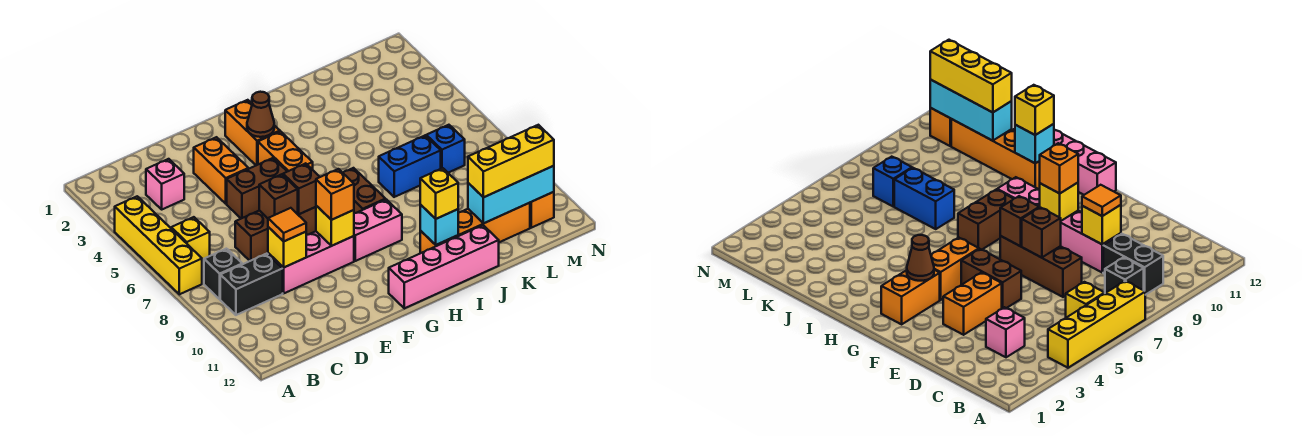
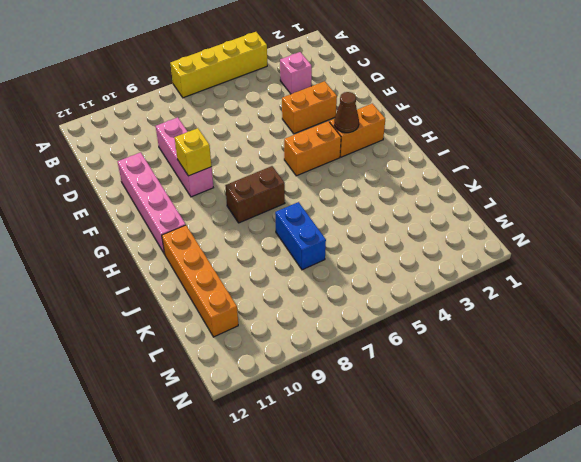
pink brick E11:H11 level 1 -> pink brick G12:J12 level 1
none -> yellow brick B6 level 1
none -> black brick B8 level 1
none -> black brick B9:C9 level 1

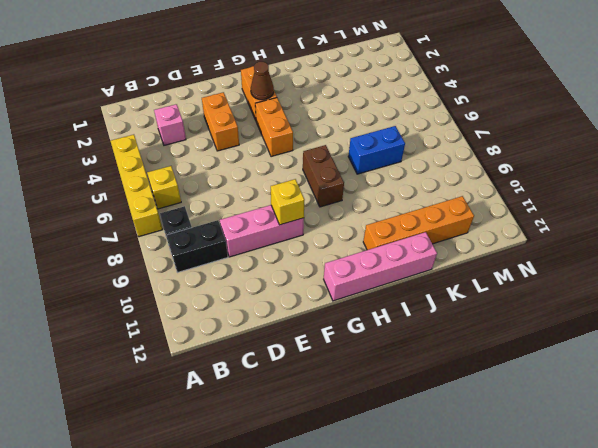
none -> brown brick D7:F7 level 1
none -> brown brick E5:F5 level 1
none -> pink brick G9:H9 level 1

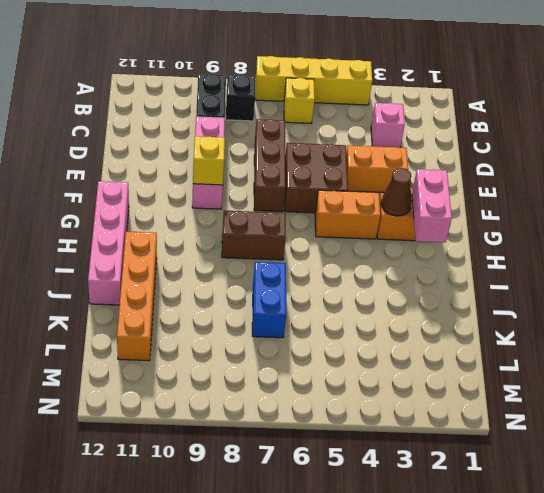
brown brick E5:F6 level 1 -> brown brick E5:F5 level 1
pink brick G2:H2 level 2 -> pink brick G9:H9 level 1
none -> blue brick L7 level 1
none -> orange brick M11 level 1
none -> yellow brick D9 level 2

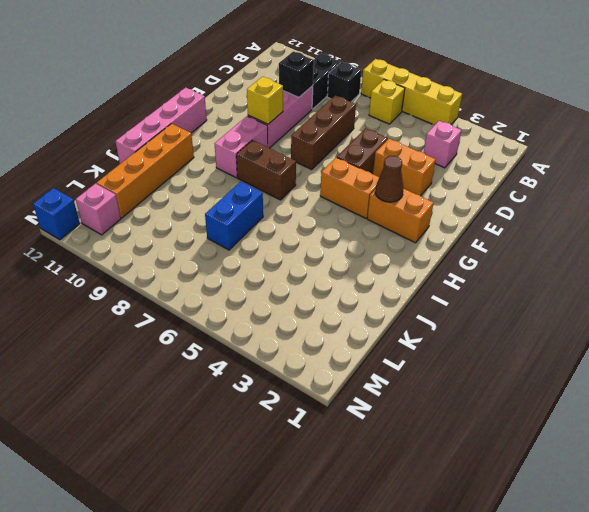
black brick D9 level 2 -> yellow brick D9 level 2
pink brick M11 level 1 -> orange brick M11 level 1
blue brick N12 level 1 -> blue brick L7 level 1
none -> brown brick E7 level 2
none -> brown brick F7 level 2
none -> cyan brick I11 level 2

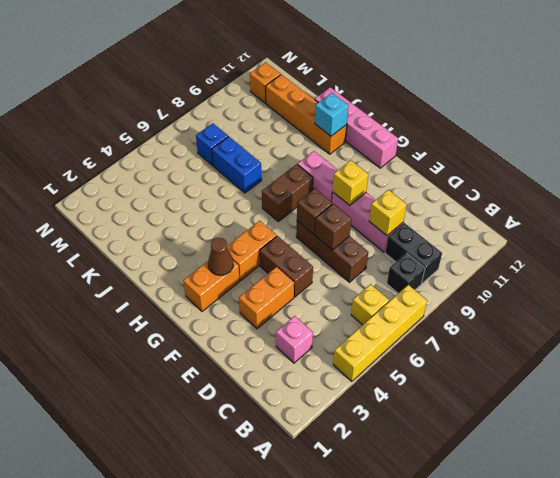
none -> cyan brick K11:M11 level 2
none -> orange tile D9 level 3
none -> orange brick F9 level 3

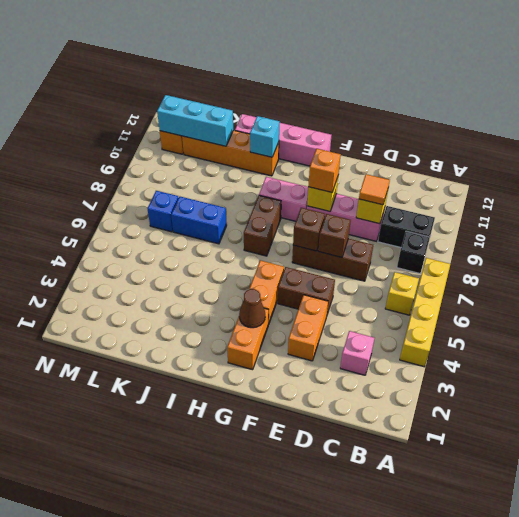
none -> yellow brick I11 level 3
none -> yellow brick K11:M11 level 3

